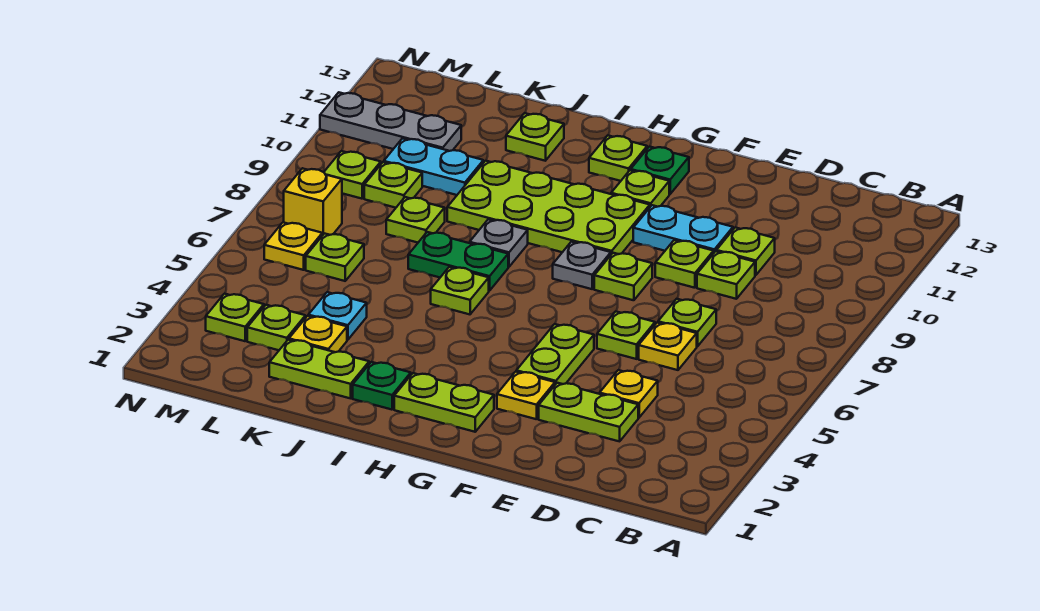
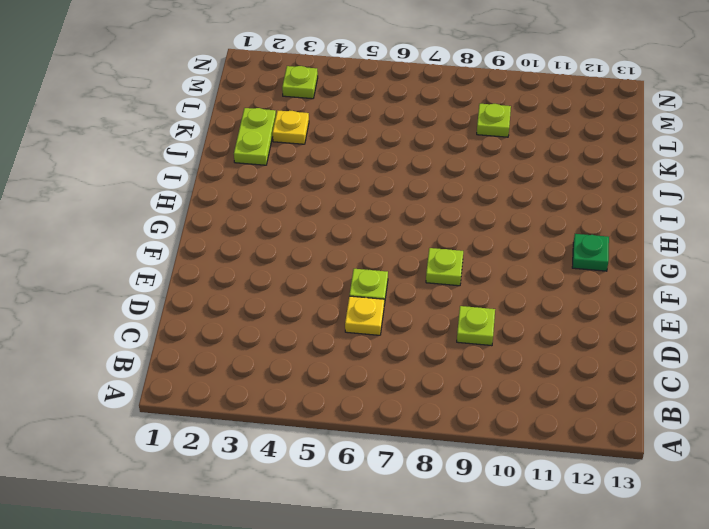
none -> lime plate D3:E3 level 1
none -> yellow plate D4 level 1
none -> lime plate D7 level 1
none -> lime plate D10 level 1

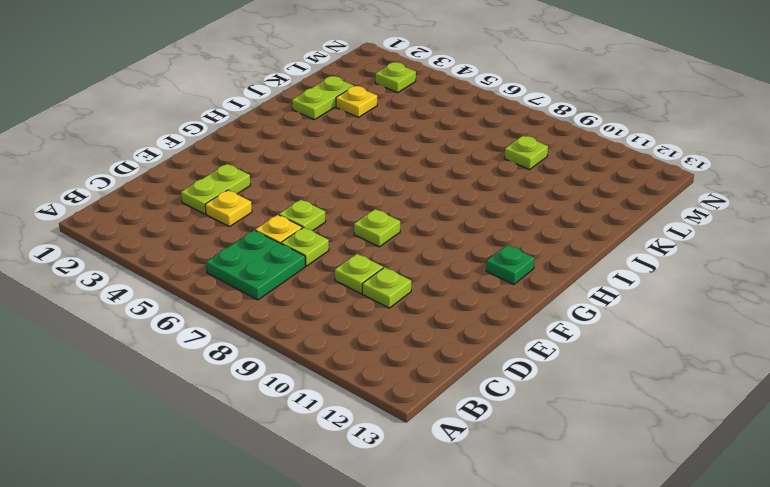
green plate B6:C7 level 1 -> none
none -> lime plate E9 level 1
none -> cyan plate E10:F10 level 1
none -> yellow plate F3 level 1
none -> lime plate F4:F5 level 1

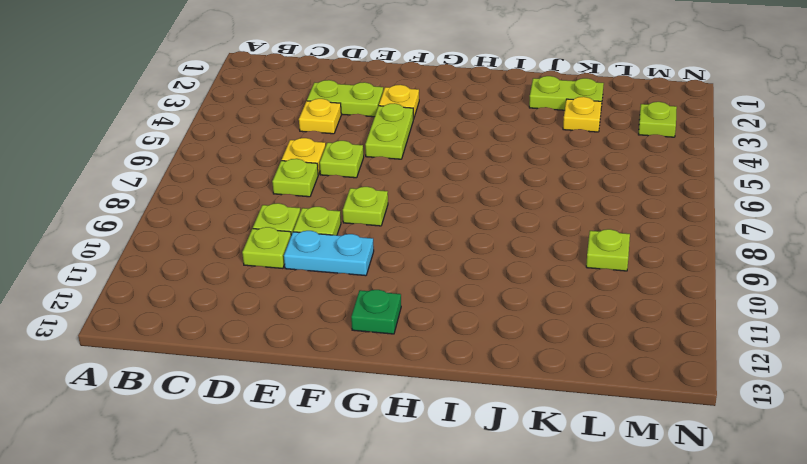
none -> lime plate G2:H2 level 1
none -> grey plate G8 level 1
none -> lime plate G9:J10 level 1
none -> lime plate G11 level 1

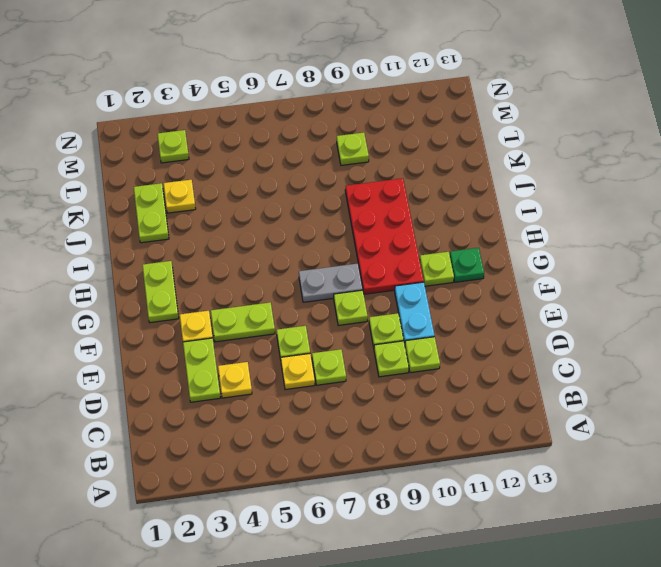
grey plate G7:G8 level 1 -> grey plate G8 level 1
red plate G9:J10 level 1 -> lime plate G9:J10 level 1
none -> lime plate H12 level 1
none -> green plate I2 level 1
none -> lime plate I6 level 1
none -> green plate I7:J7 level 1

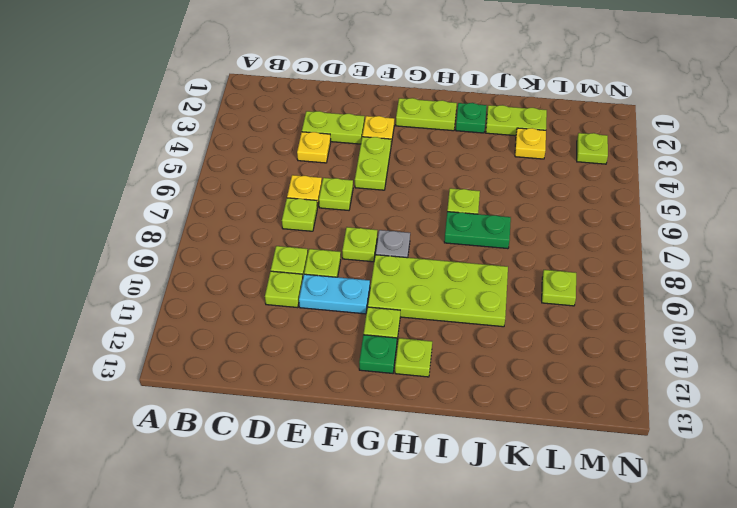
none -> grey plate I8 level 1
none -> lime plate J12 level 1
none -> cyan plate K4 level 1
none -> lime plate K8 level 1

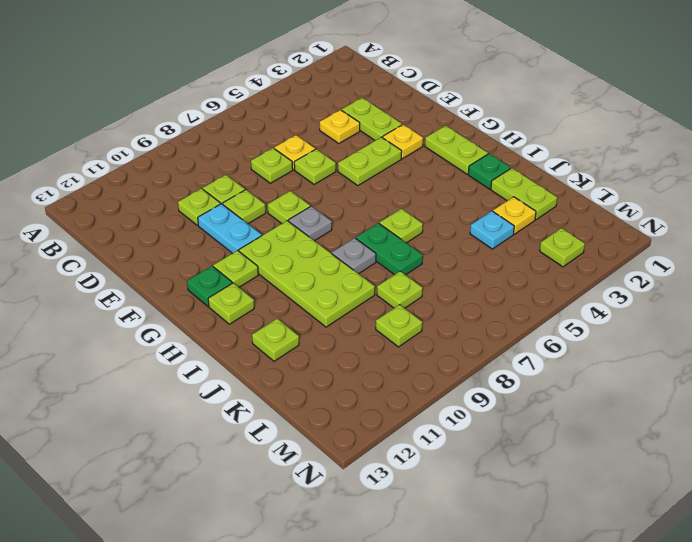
none -> cyan plate K10:L10 level 1
none -> lime plate L3 level 1
none -> lime plate L6 level 1
none -> grey plate L11:N11 level 1

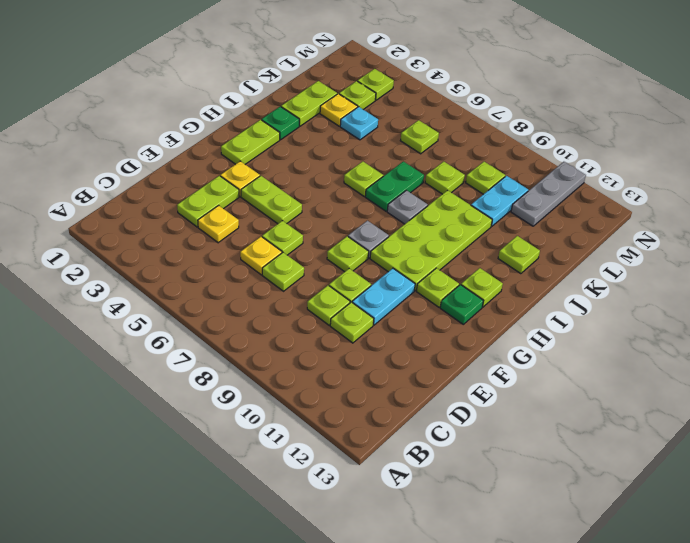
none -> yellow plate M6 level 1
none -> yellow brick M7 level 1
none -> lime plate M9 level 1

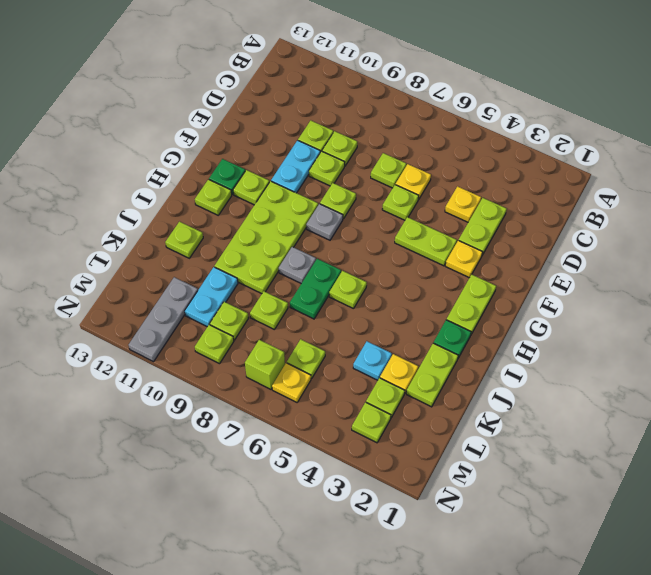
lime brick M7 level 1 -> yellow brick M7 level 1

